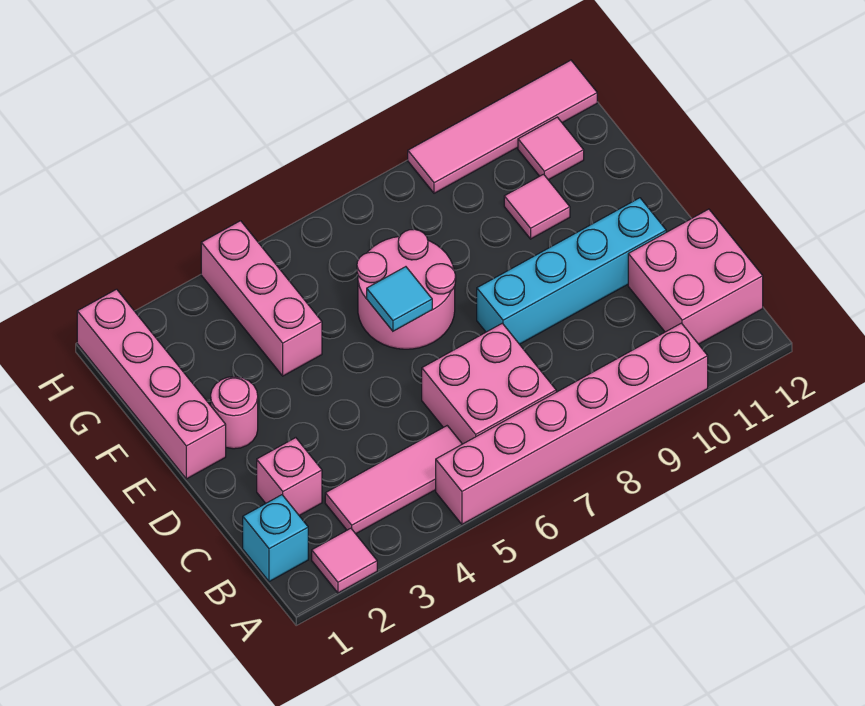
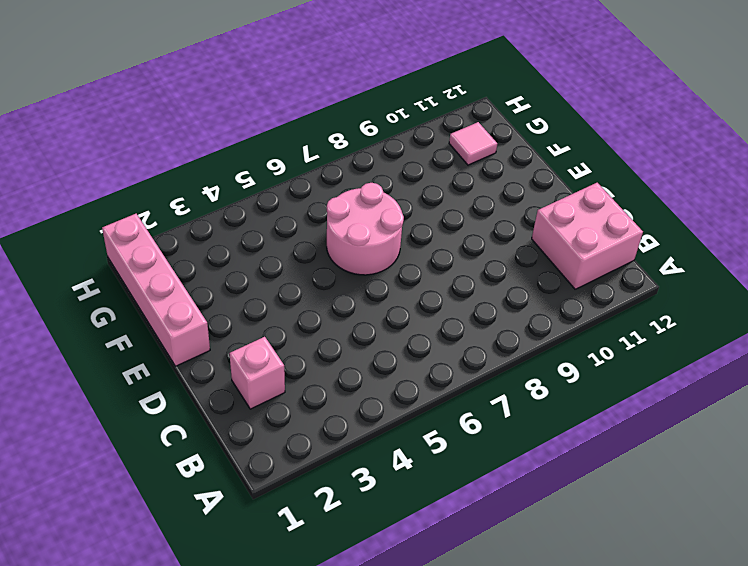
none -> pink tile A2 level 1
none -> pink brick A5:A10 level 1
none -> cyan brick B1 level 1

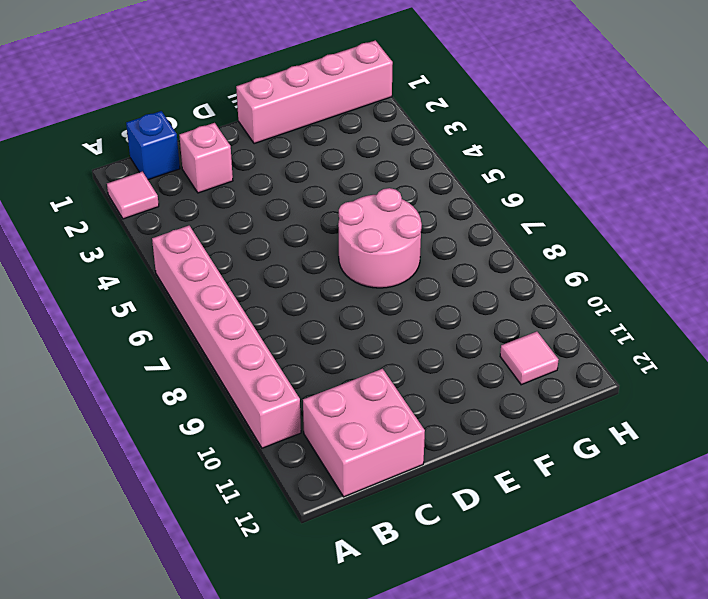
blue brick B1 level 1 -> cyan brick B1 level 1
none -> pink tile B3:B5 level 1
none -> pink brick B6:C7 level 1
none -> cyan brick D8:D11 level 1

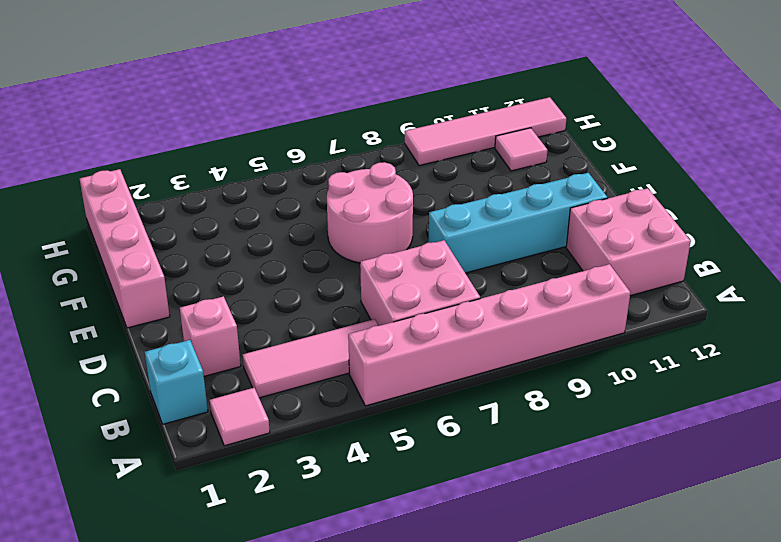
none -> pink round brick E2 level 1
none -> pink brick F4:H4 level 1
none -> pink tile F10 level 1

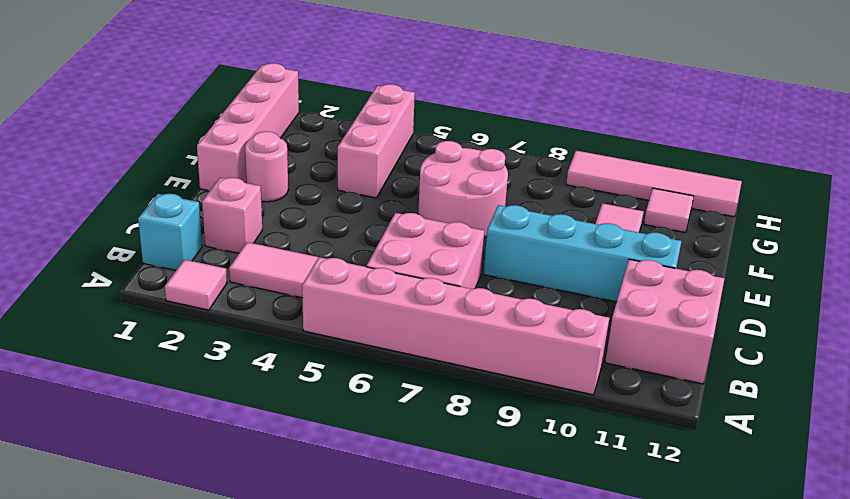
none -> cyan tile E6 level 2

